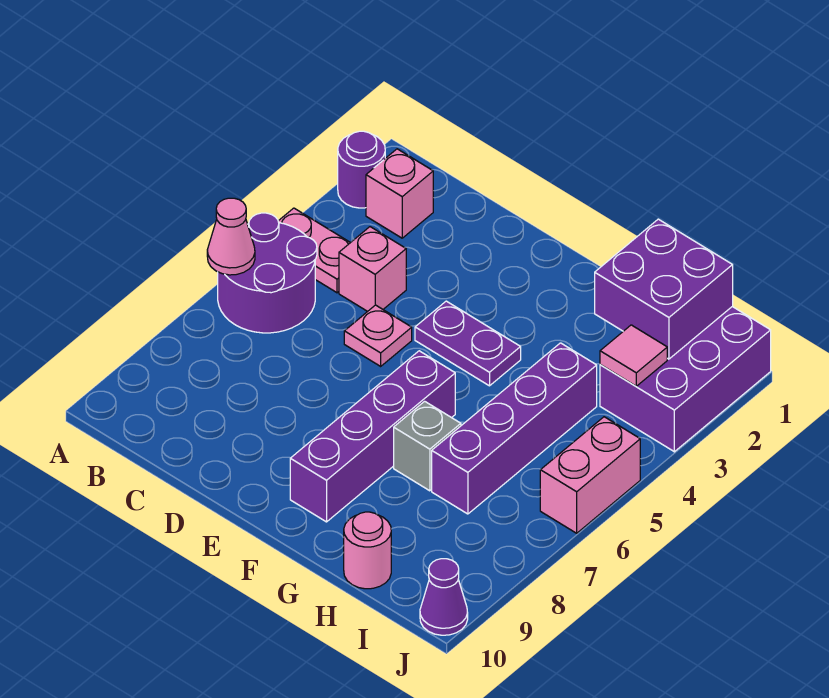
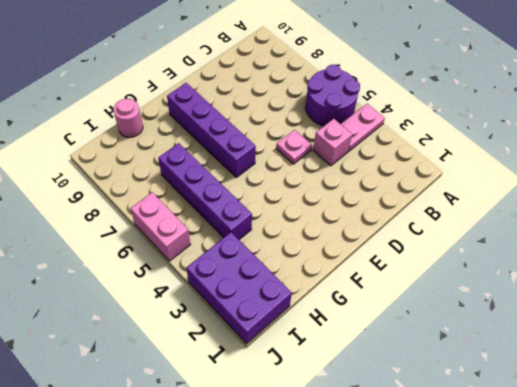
none -> purple round brick A2 level 1
none -> pink brick B2 level 1
none -> purple plate E4:F4 level 1

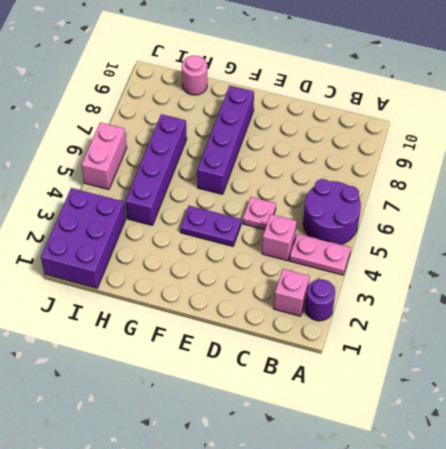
none -> grey brick G7 level 1
none -> purple cone J10 level 1
none -> pink cone A6 level 2

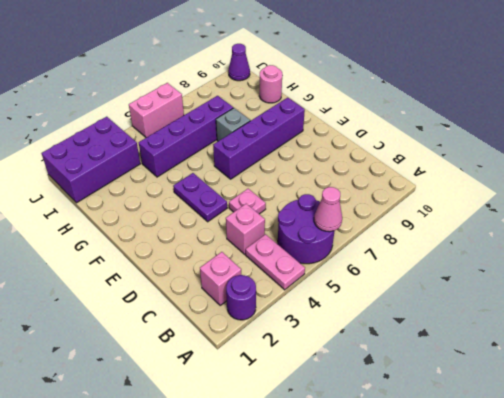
none -> purple brick H1:I2 level 2
none -> pink tile I3 level 2

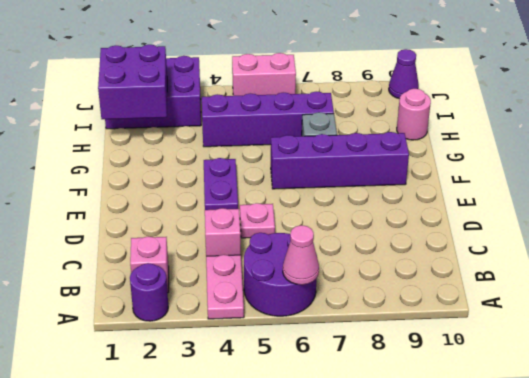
none -> pink tile I3 level 2

